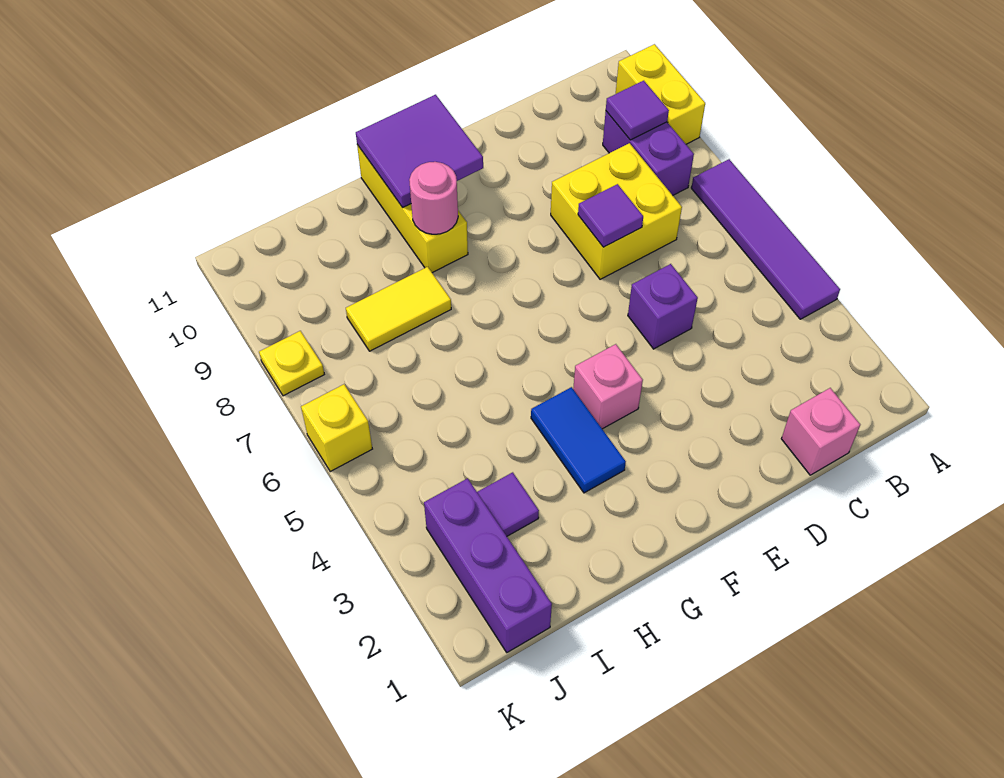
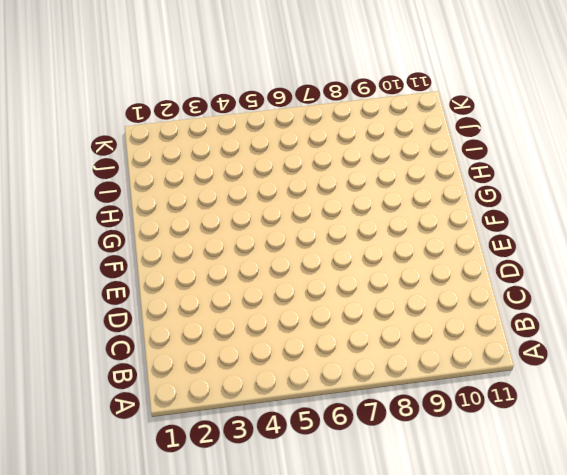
none -> purple tile A4:A7 level 1
none -> yellow brick A9:A10 level 1
none -> purple brick B8:B9 level 1

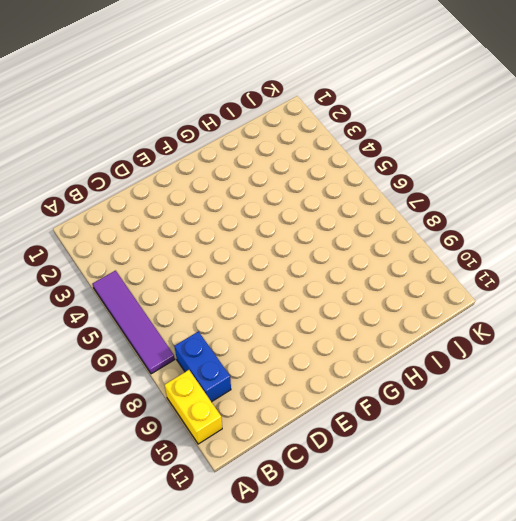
blue brick B8:B9 level 1 -> purple brick B8:B9 level 1
none -> pink brick C1 level 1
none -> yellow brick C7:D8 level 1
none -> purple brick D5 level 1

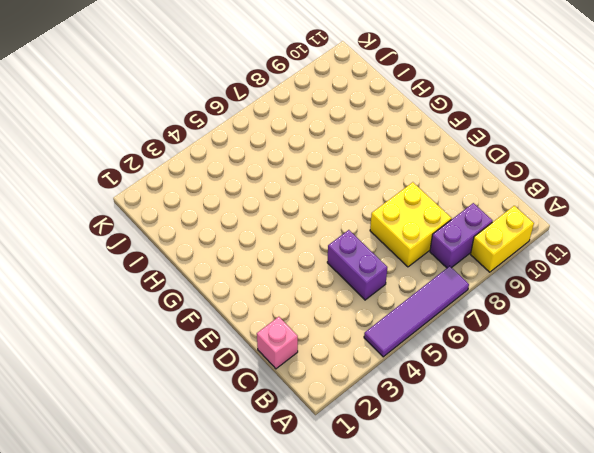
purple brick C5:D5 level 1 -> purple brick D5 level 1
none -> pink brick F4 level 1
none -> blue tile G3:G4 level 1
none -> yellow brick G9:G11 level 1

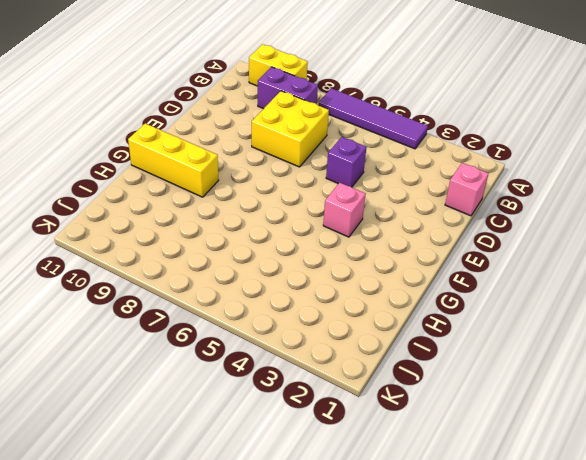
none -> blue tile G3:G4 level 1
none -> yellow tile H8:I8 level 1
none -> purple tile I3 level 1

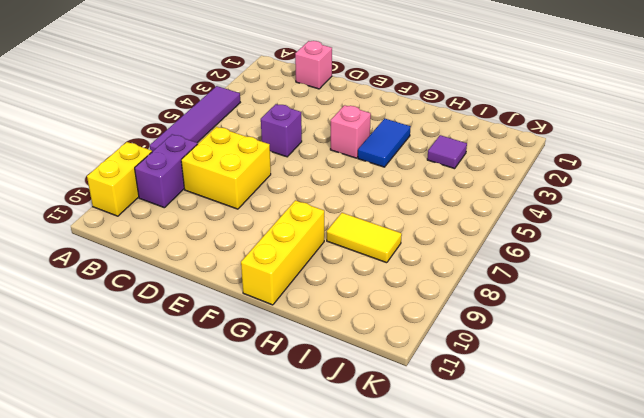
none -> purple brick J1:J3 level 1
none -> yellow brick K6 level 1
none -> yellow plate K8 level 1

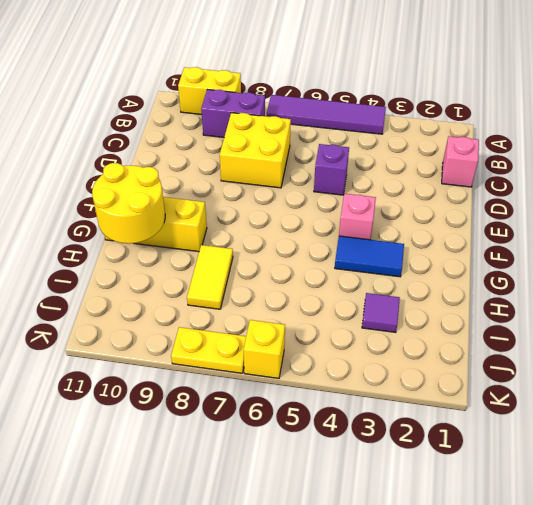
yellow round brick G10:H11 level 2 -> purple tile F10:G11 level 2
yellow plate K7:K8 level 1 -> yellow plate K8 level 1
none -> purple brick J1:J3 level 1
none -> purple tile B9 level 2
none -> purple tile D7 level 2

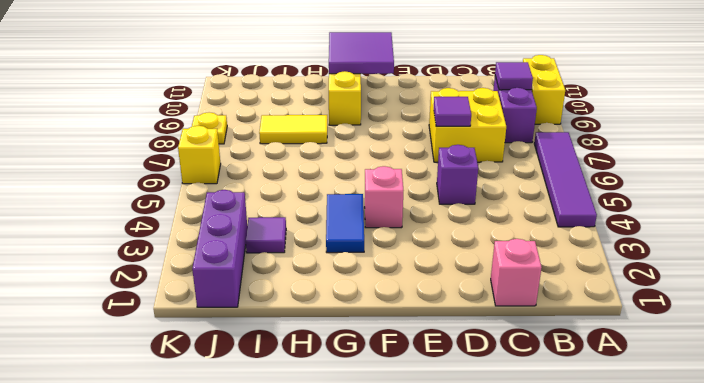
none -> pink round brick G9 level 2

